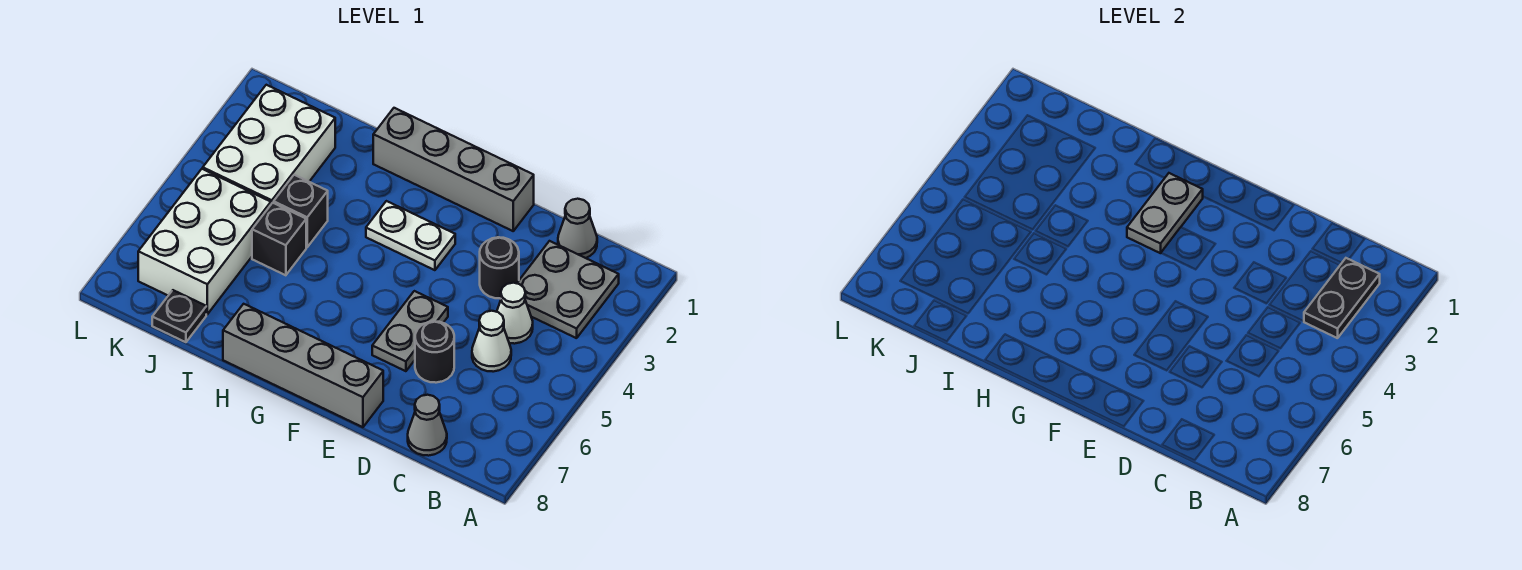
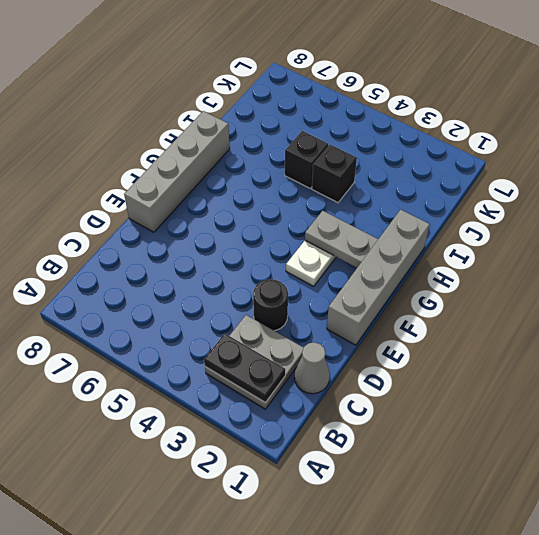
none -> white cone C4 level 1
none -> white cone C5 level 1
none -> grey cone C8 level 1

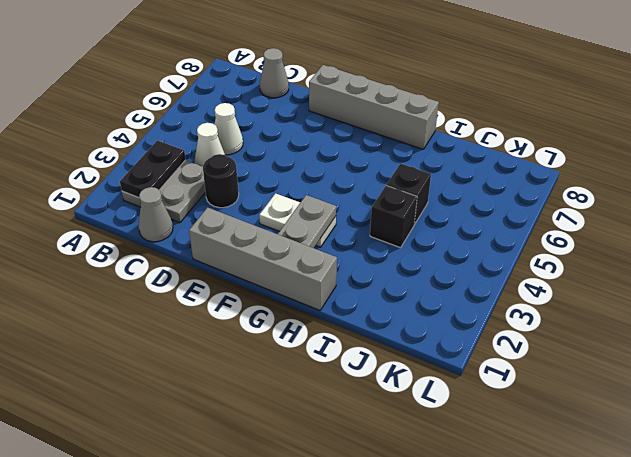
none -> black round brick D6 level 1
none -> grey plate E5:E6 level 1
none -> white brick J2:K4 level 1

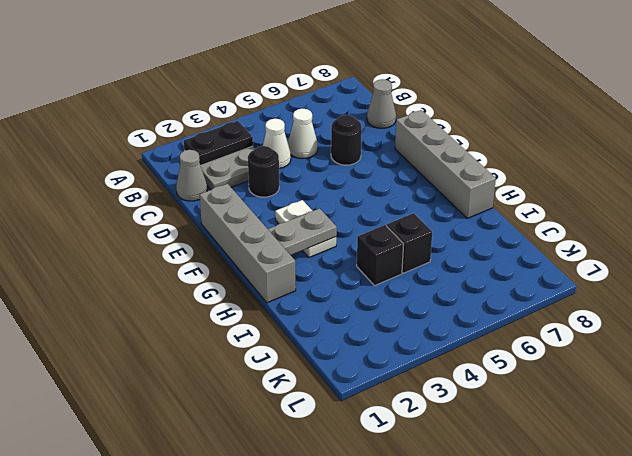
none -> grey plate E5:E6 level 1
none -> white brick J2:K4 level 1
none -> white brick J5:K7 level 1

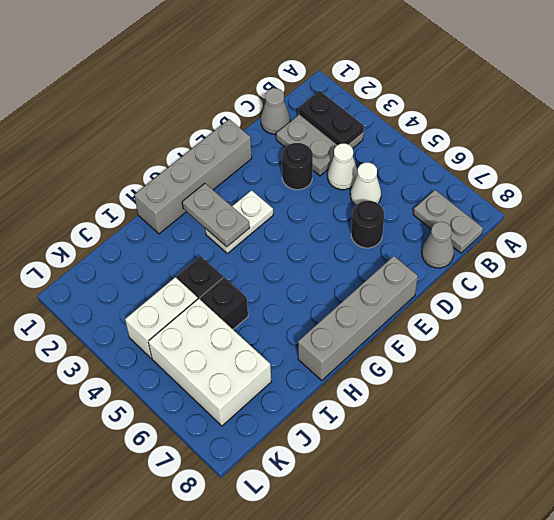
grey plate B7:B8 level 1 -> grey plate E5:E6 level 1
white brick J4:K4 level 1 -> white brick J2:K4 level 1
none -> black plate J8 level 1

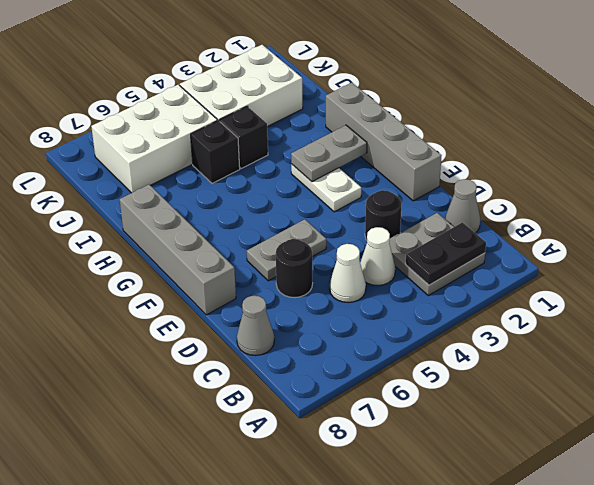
none -> black plate J8 level 1

